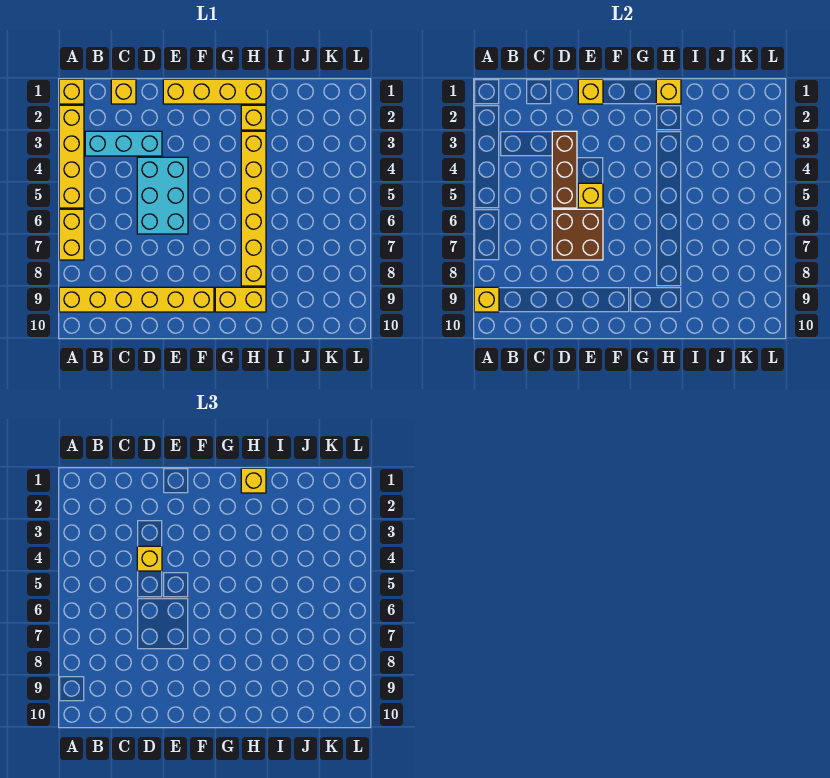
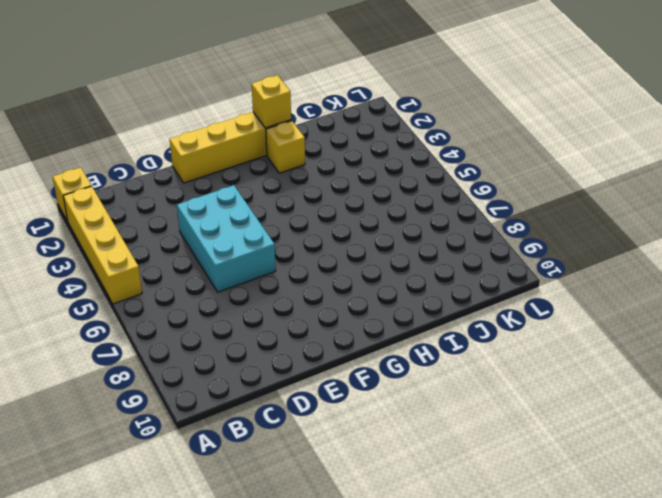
none -> yellow brick A6:A7 level 1
none -> yellow brick A9:F9 level 1
none -> cyan brick B3:D3 level 1

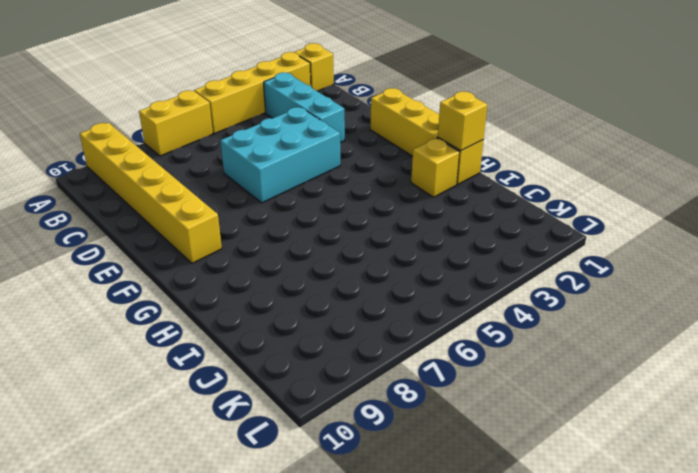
none -> yellow brick C1 level 1
none -> yellow brick G9:H9 level 1
none -> yellow brick H3:H8 level 1

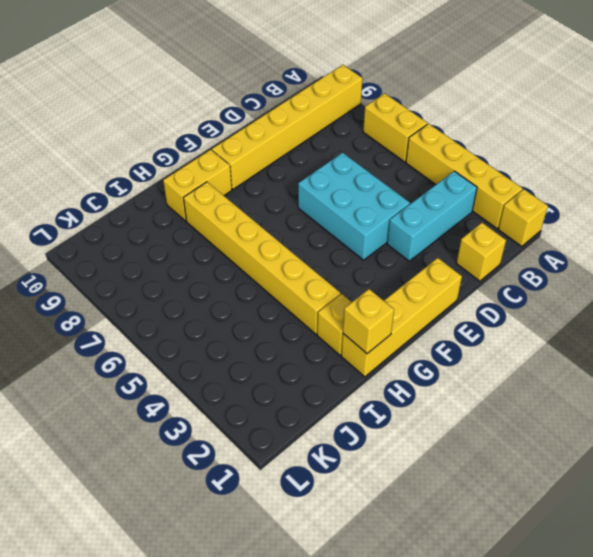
none -> yellow brick A9 level 2
none -> brown brick D3:D5 level 2
none -> brown brick D6:E7 level 2

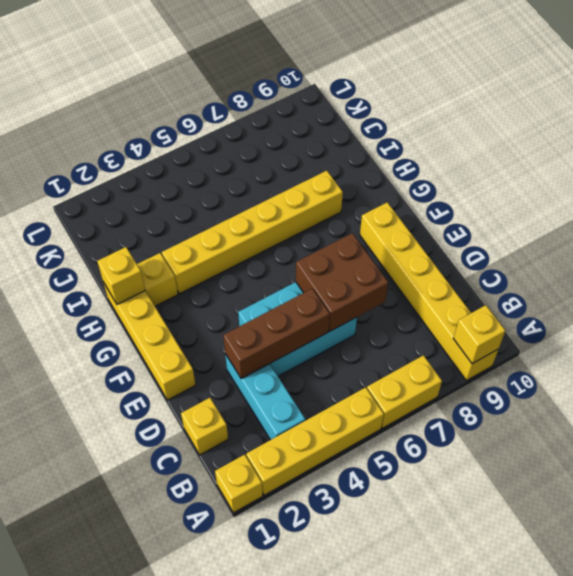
none -> yellow brick G9:H9 level 1
none -> yellow brick E1 level 2
none -> yellow brick E5 level 2

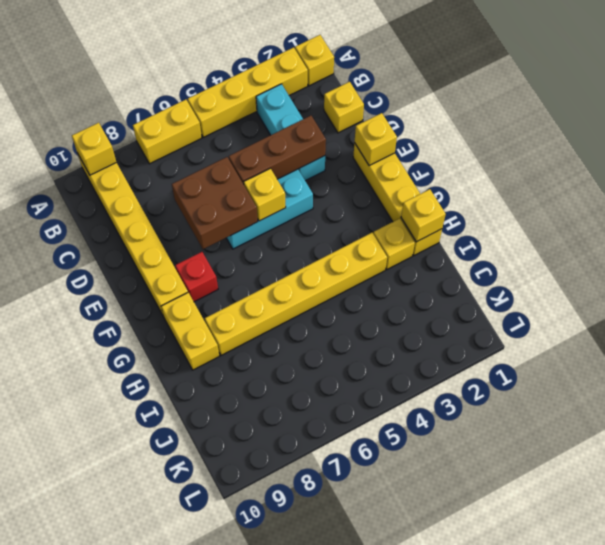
red brick F8 level 1 -> none
none -> yellow brick D4 level 3
none -> yellow brick H1 level 3

